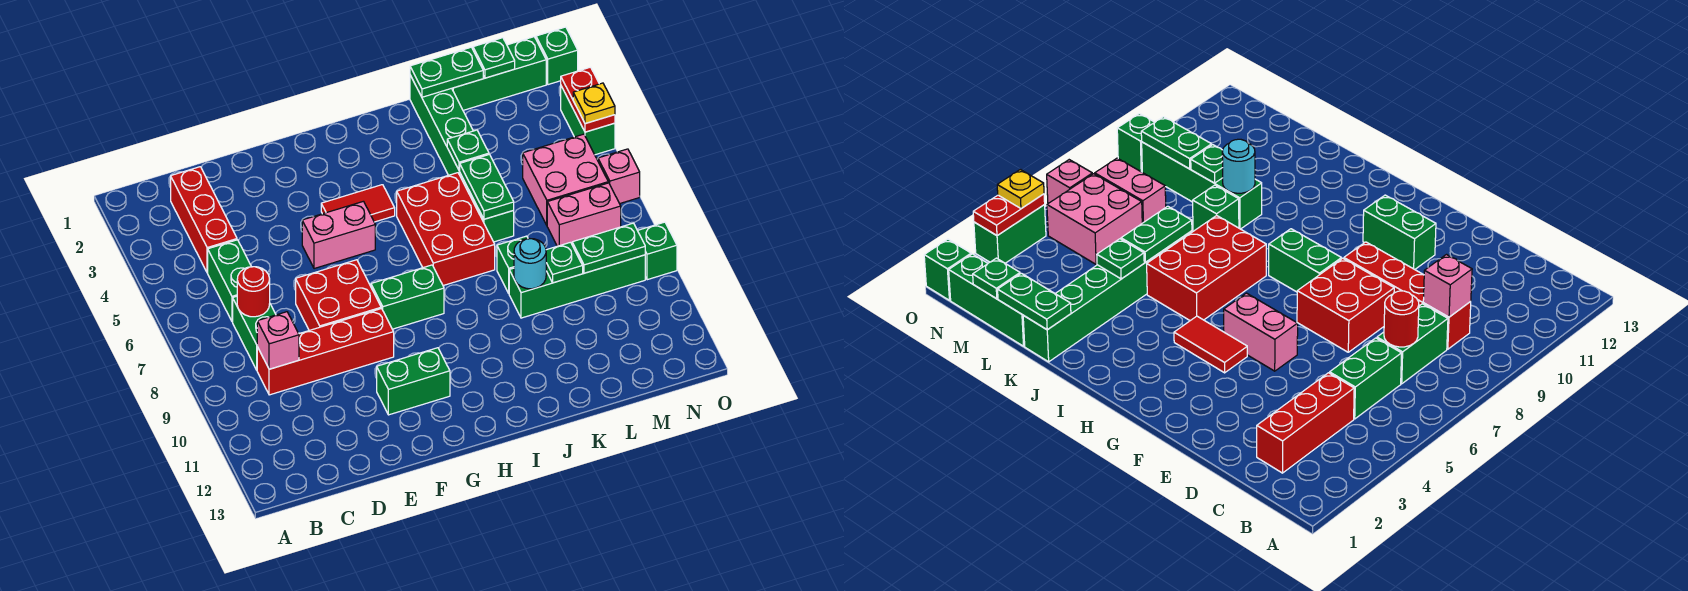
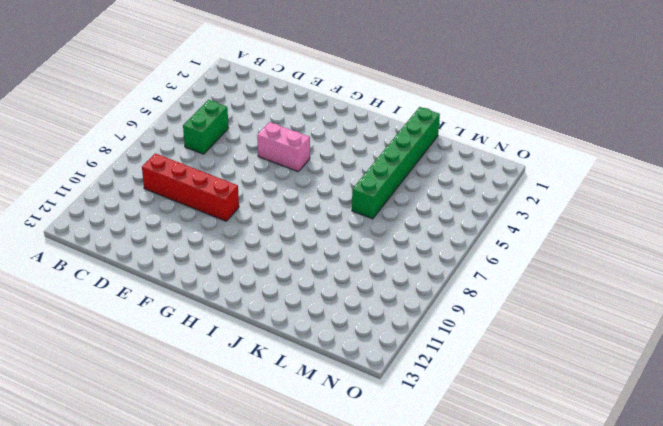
none -> red brick C2:C4 level 1
none -> green brick C7:C8 level 1
none -> red brick E7:F8 level 1
none -> green brick F11:G11 level 1

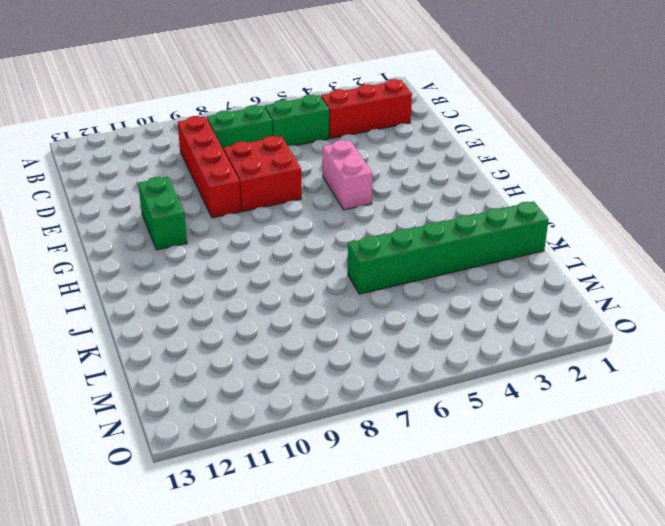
none -> red tile G4:H4 level 1
none -> green brick G8:H8 level 1
none -> red brick I5:J7 level 1
none -> green brick K8 level 1

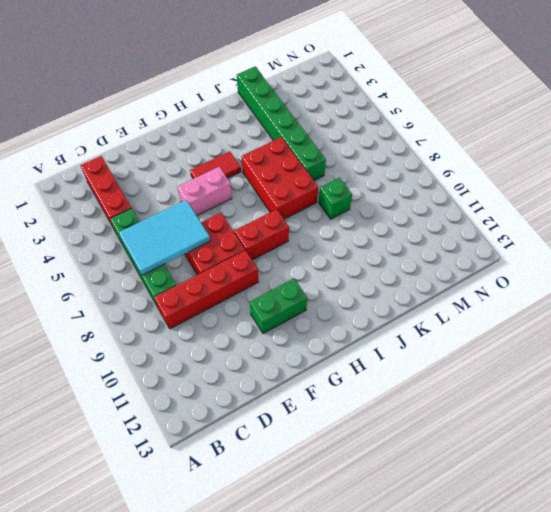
cyan tile C6:E7 level 2 -> red round brick C7 level 2
red brick G8:H8 level 1 -> green brick G8:H8 level 1
none -> green brick K9:N9 level 1
none -> green brick L1:N1 level 1
none -> pink brick M5:N6 level 1
none -> pink brick M7:N7 level 1

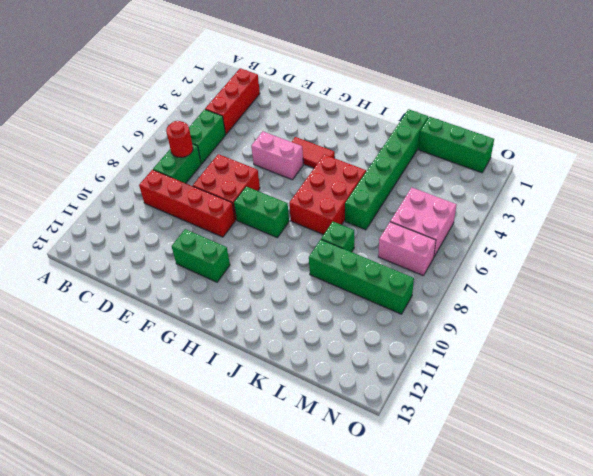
none -> green brick O1 level 1
none -> green brick O3:O4 level 1
none -> pink brick O6 level 1
none -> green brick O9 level 1

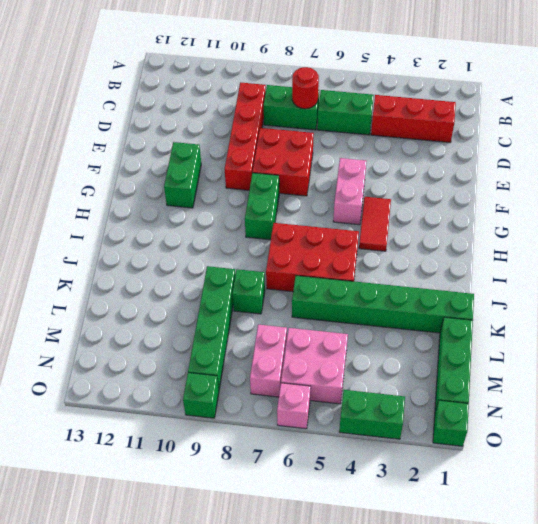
none -> pink brick C9 level 2
none -> green plate K1:L1 level 2
none -> green plate K4 level 2
none -> green plate K5:K6 level 2

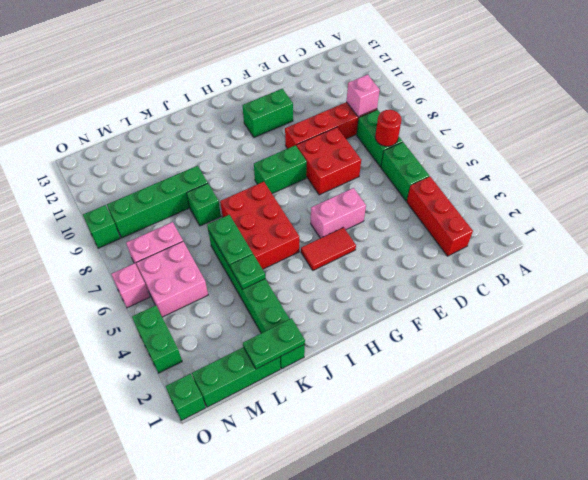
none -> cyan round brick K9 level 2
none -> green plate L9 level 2
none -> green plate M1 level 2
none -> green plate M9:N9 level 2

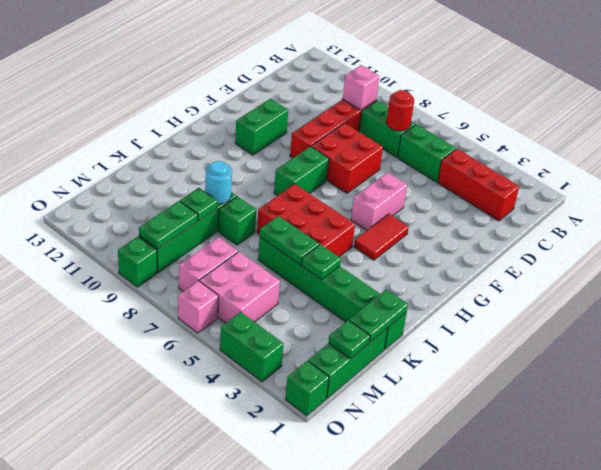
none -> red plate O3:O4 level 2
none -> yellow plate O4 level 3

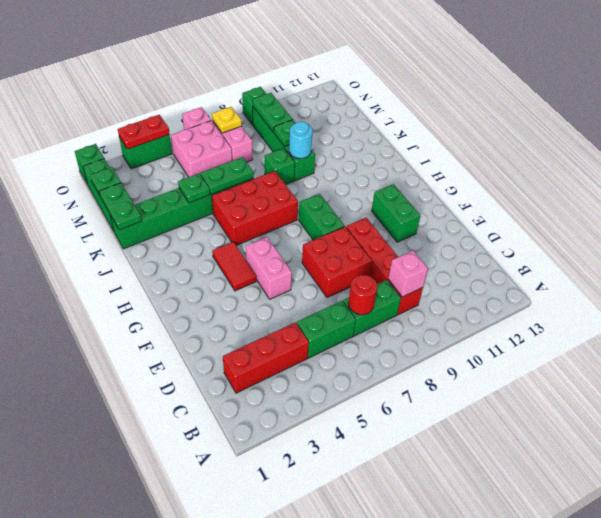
yellow plate N7 level 2 -> yellow plate O4 level 3

